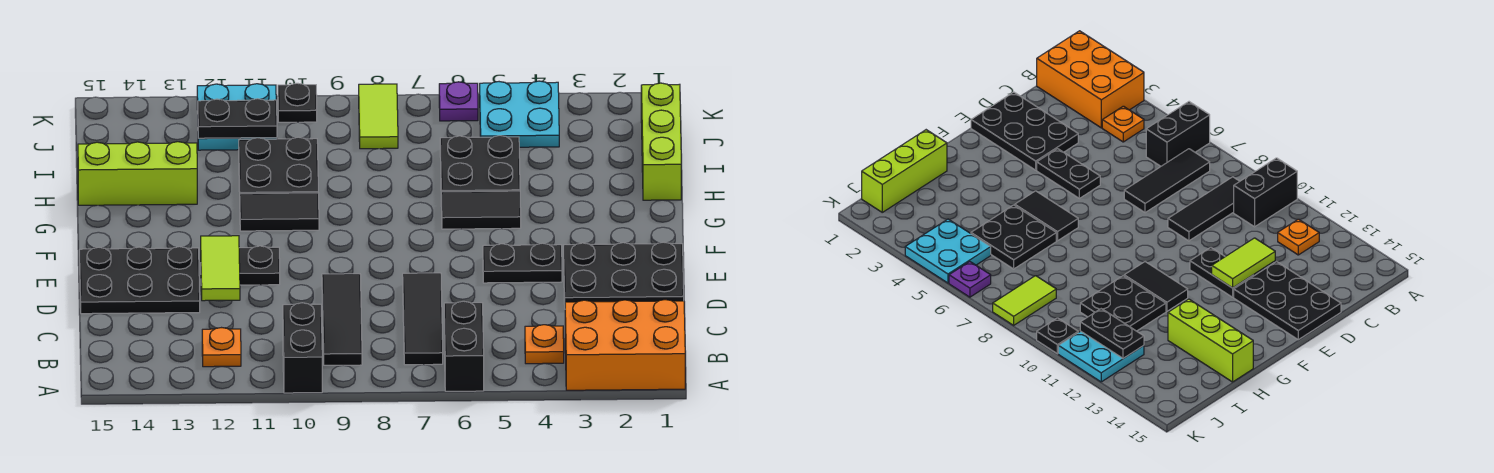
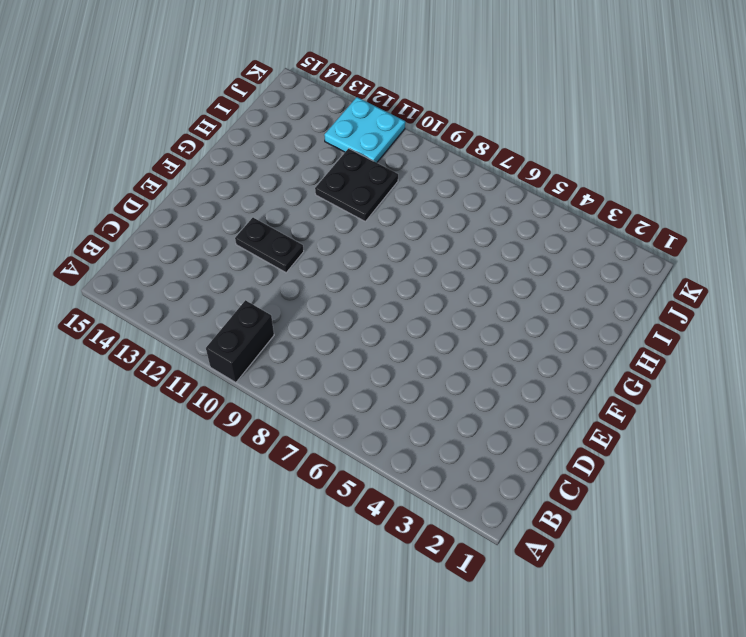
none -> orange brick A1:B3 level 1
none -> black brick A6:B6 level 1
none -> orange plate B4 level 1

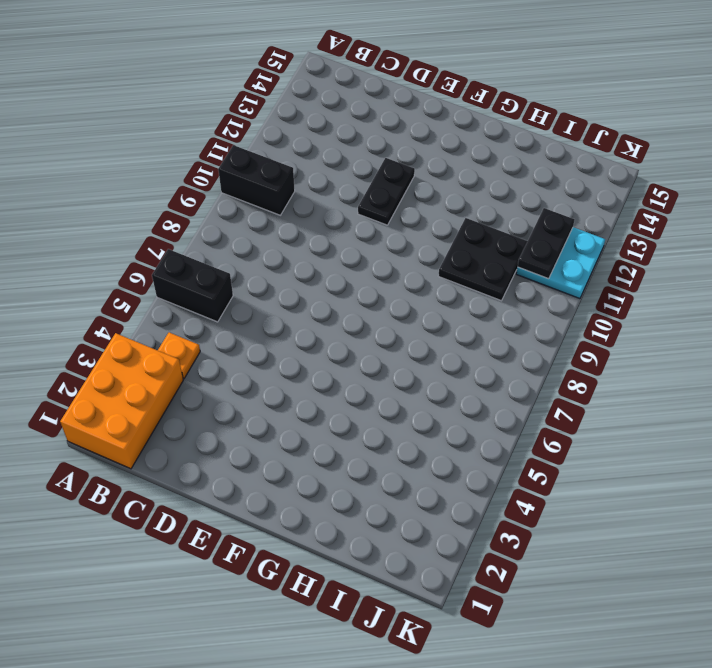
none -> black tile B7:D7 level 1
none -> black tile B9:D9 level 1
none -> orange plate B12 level 1

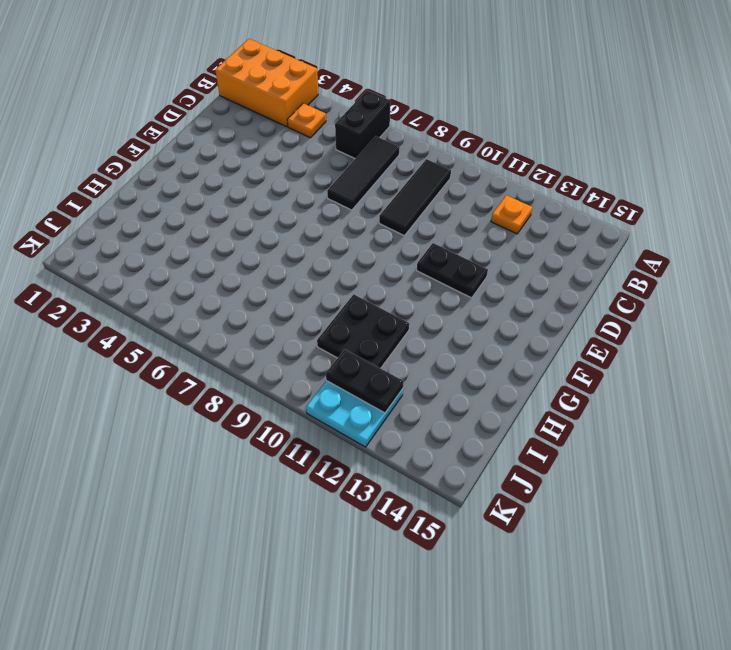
none -> black brick A10:B10 level 1
none -> black plate D1:E3 level 1
none -> black plate D13:E15 level 1

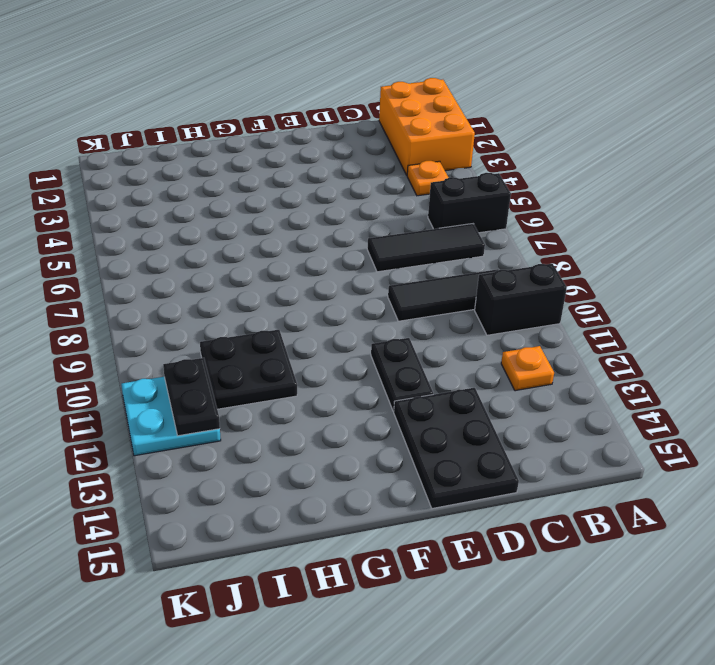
none -> black plate D1:E3 level 1
none -> black plate E4:E5 level 1
none -> black tile G5:G6 level 1

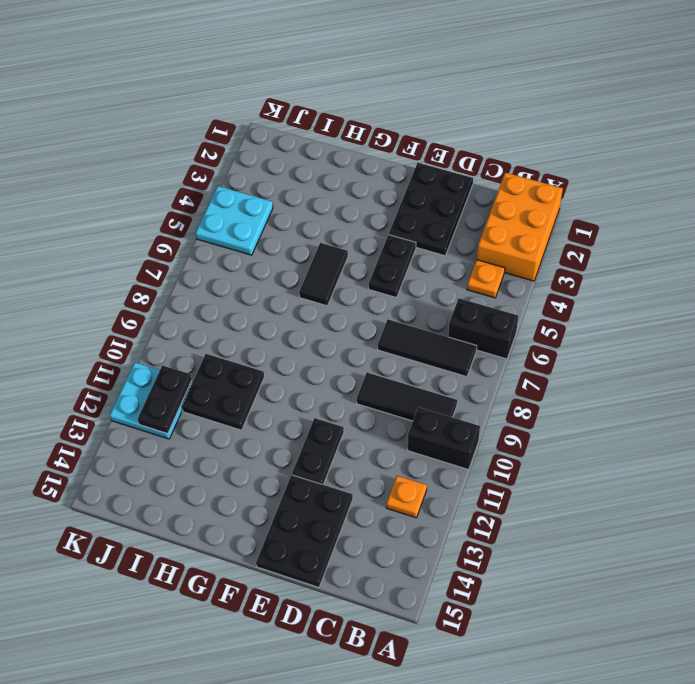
none -> black tile G10:G11 level 1
none -> lime brick H1:J1 level 1
none -> black plate H5:I6 level 1

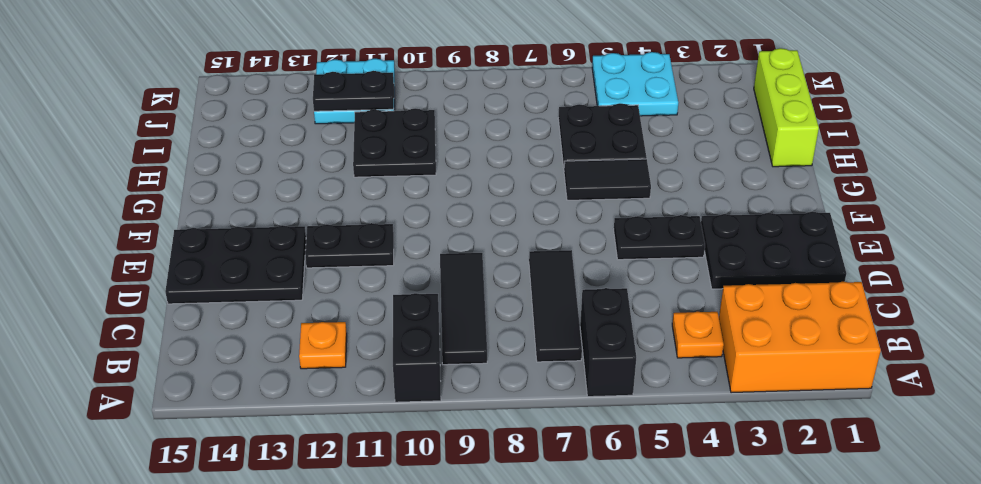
none -> black tile G10:G11 level 1
none -> lime brick H13:H15 level 1
none -> lime tile J8:K8 level 1

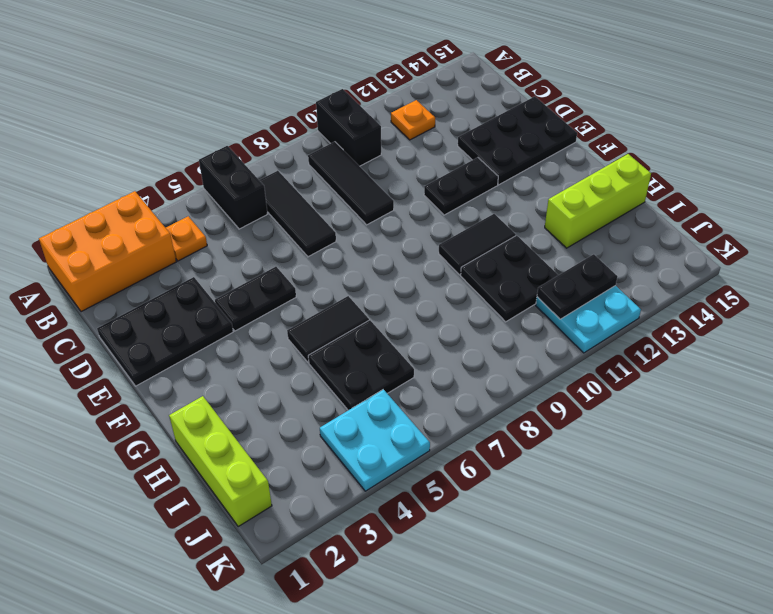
none -> lime tile J8:K8 level 1
none -> purple plate K6 level 1
none -> black plate K10 level 1

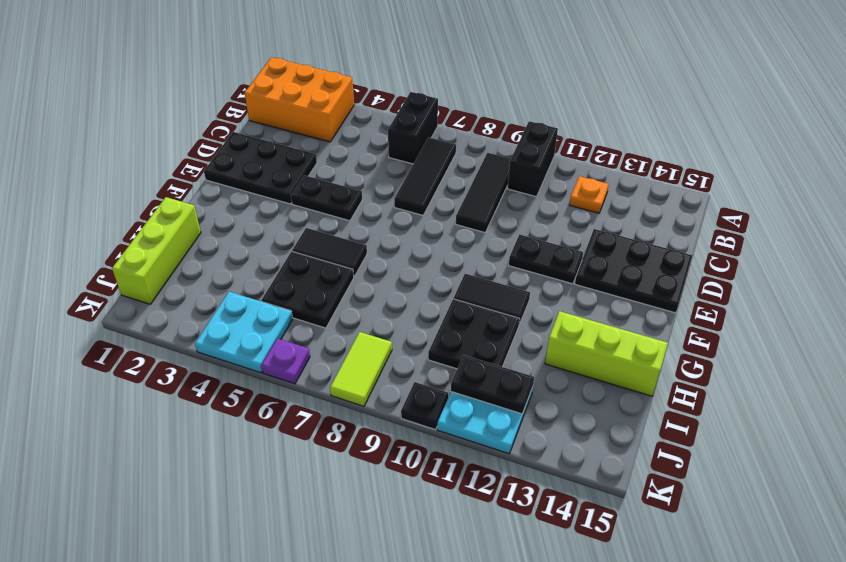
none -> orange plate B4 level 1
none -> lime tile D12:E12 level 2

